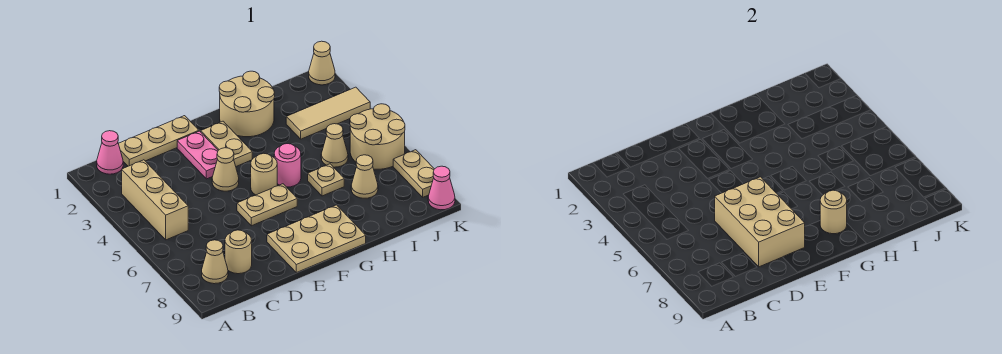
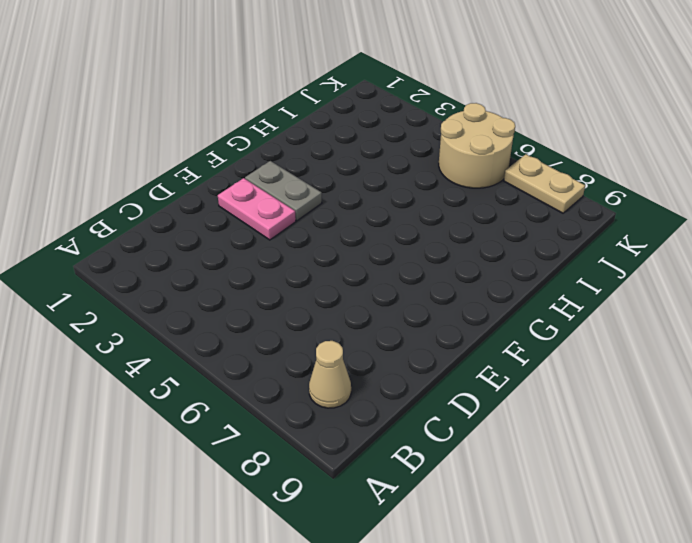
grey plate F2:F3 level 1 -> tan plate F2:F3 level 1
none -> pink cone B1 level 1
none -> tan brick B3:B5 level 1
none -> tan plate C1:E1 level 1

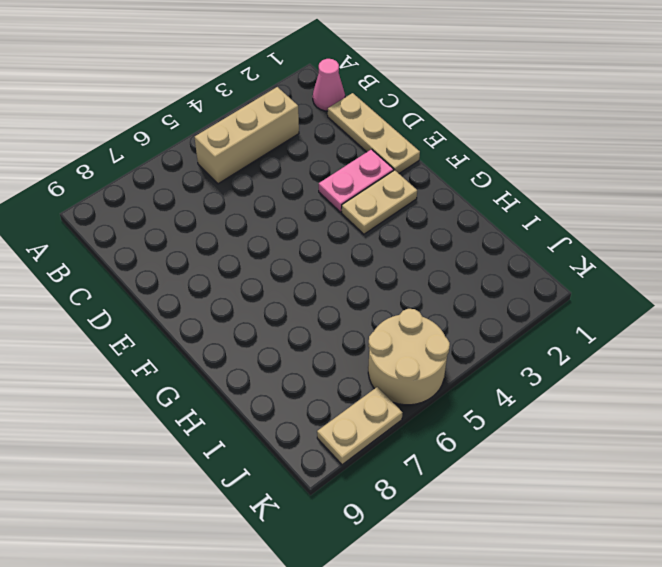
none -> tan cone B8 level 1
none -> tan round brick C8 level 1
none -> tan cone E4 level 1

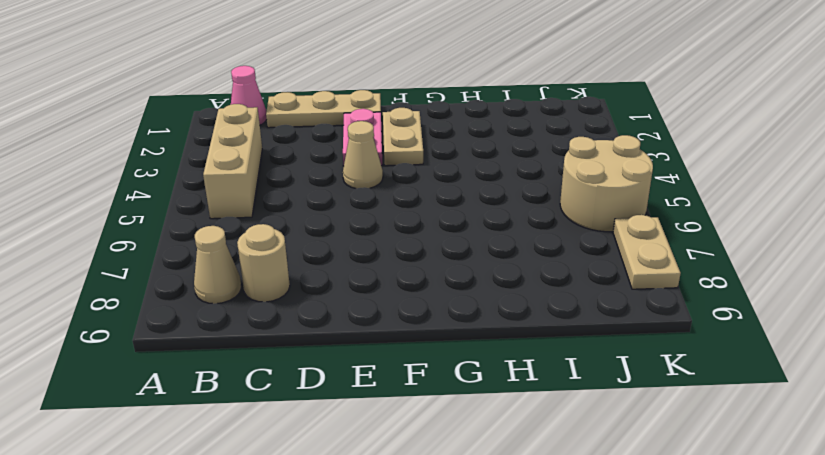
none -> tan plate E6:F6 level 1
none -> tan plate E8:G9 level 1
none -> tan round brick F5 level 1

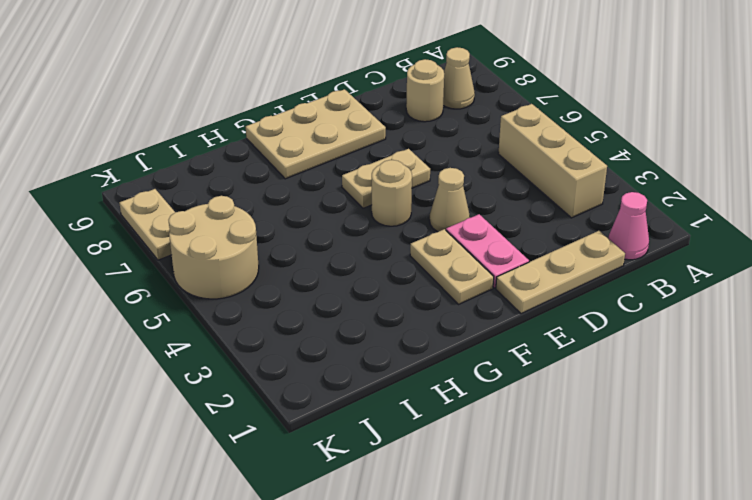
none -> tan round brick G1:H2 level 1
none -> pink round brick G5 level 1
none -> tan plate H6 level 1

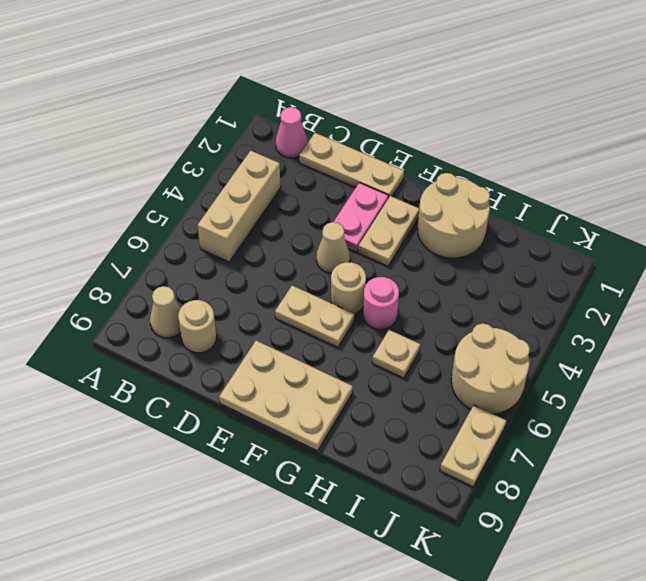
none -> tan tile I3:K3 level 1
none -> tan cone I5 level 1
none -> tan cone I7 level 1

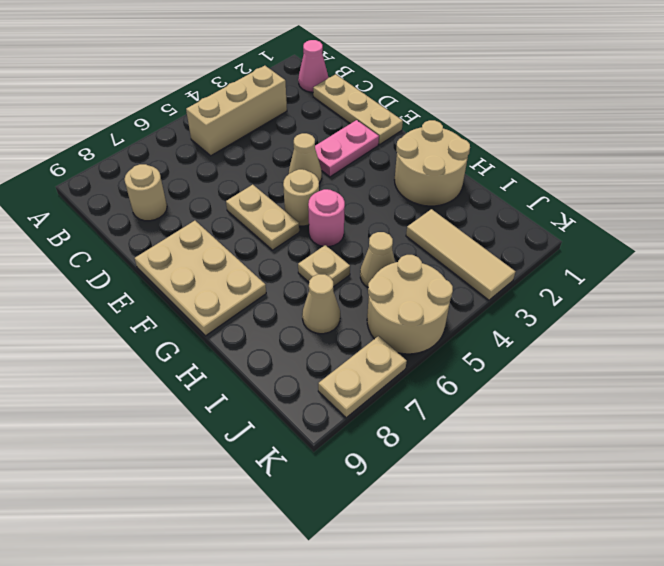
none -> tan cone B8 level 1
none -> tan plate F2:F3 level 1
none -> tan cone K1 level 1

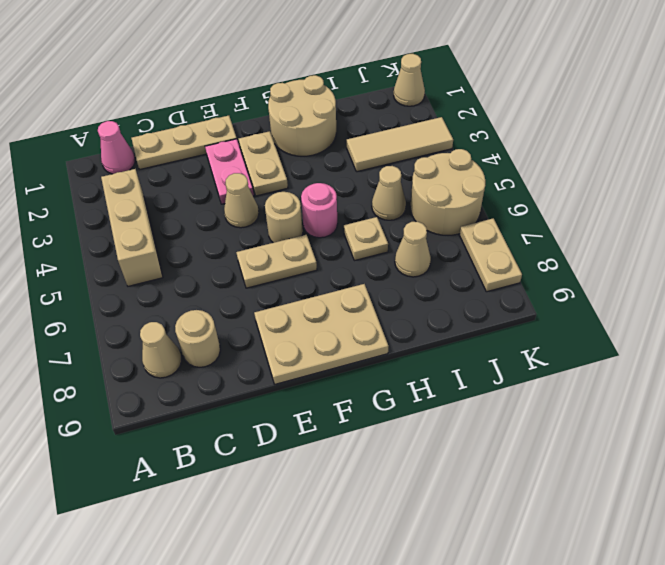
none -> pink cone K9 level 1
none -> tan brick D6:E8 level 2
none -> tan round brick G8 level 2

